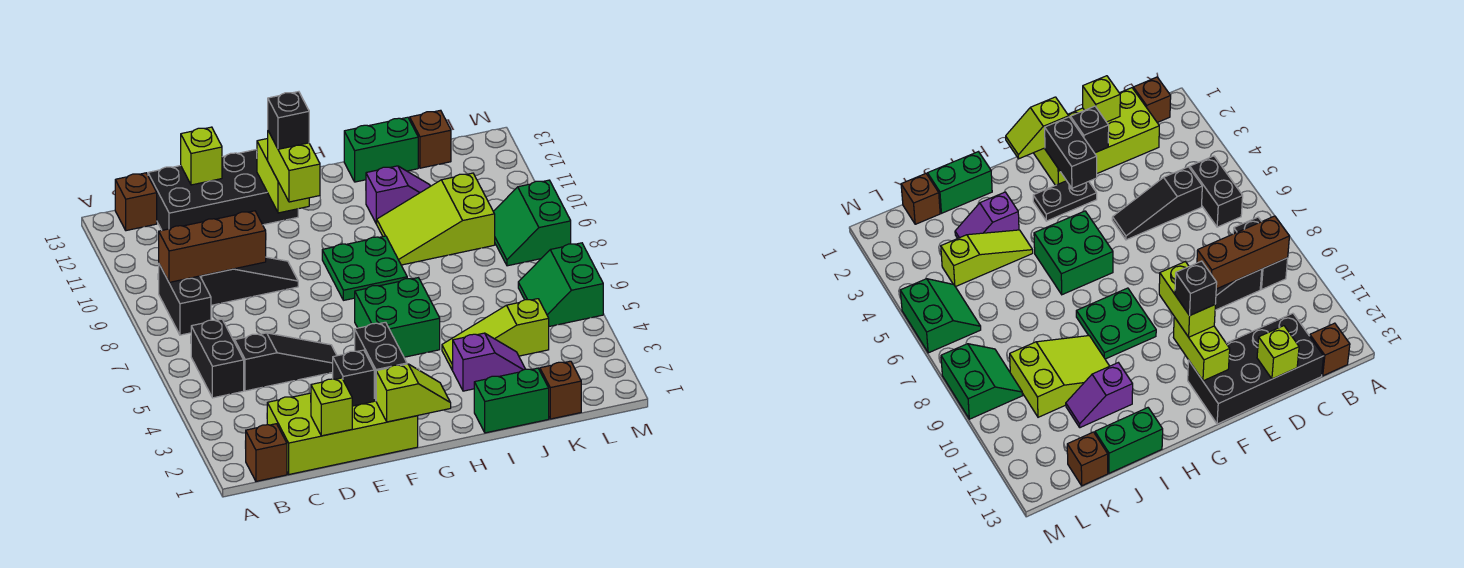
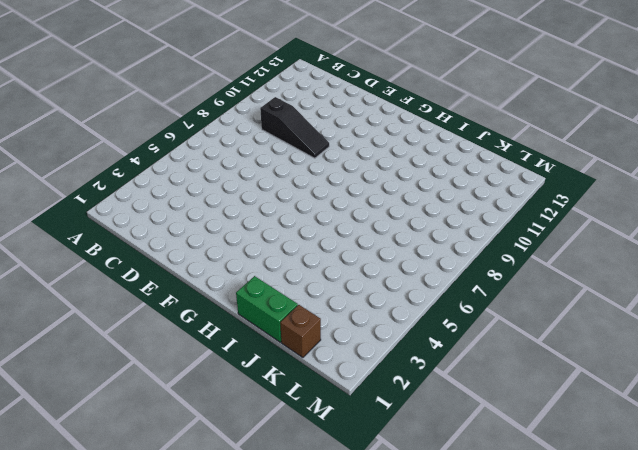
none -> brown brick B1 level 1
none -> black brick B5:B6 level 1
none -> black brick B8:B9 level 1
none -> brown brick B13 level 1

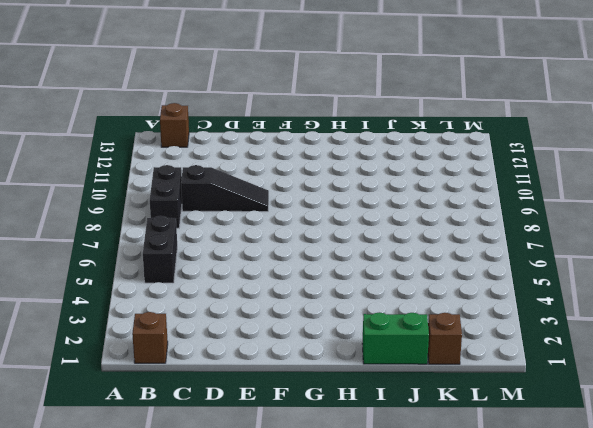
none -> lime brick C1:F2 level 1
none -> black slope C5:E5 level 1 top C
none -> black brick C12:F13 level 1
none -> black plate F3:G3 level 1

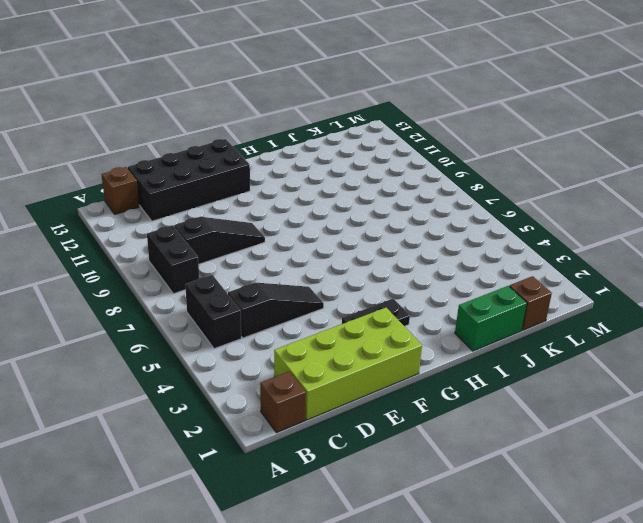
none -> green brick G5:H6 level 1
none -> green plate G8:H9 level 1
none -> purple slope I3:J3 level 1 top I
none -> lime slope I4:K4 level 1 top K

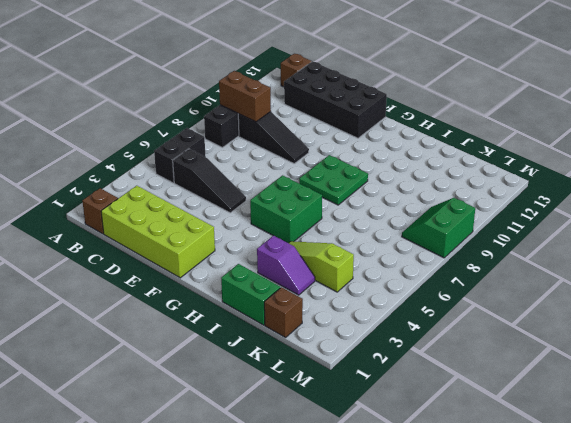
brown brick B9:C9 level 2 -> brown brick B9:D9 level 2
none -> black plate F3:G3 level 1
none -> lime slope I9:K10 level 1 top K
none -> purple slope I11:J11 level 1 top I
none -> green brick I13:J13 level 1

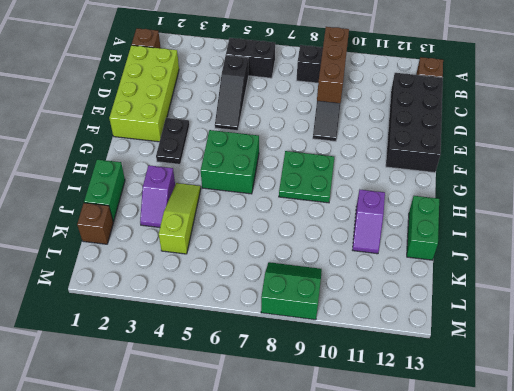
none -> lime slope I9:K10 level 1 top K
none -> brown brick K13 level 1
none -> green slope L5:M6 level 1 top M
none -> lime brick D1 level 2

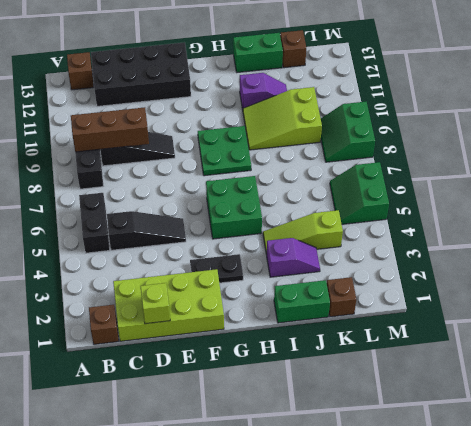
none -> lime brick D13 level 2
none -> black brick E2 level 2
none -> lime slope F1:G1 level 2 top F
none -> black brick F2:F3 level 2

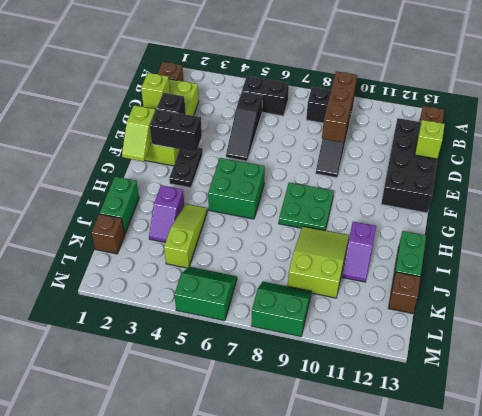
none -> lime brick F11:F12 level 2
none -> lime brick F10:F11 level 3
none -> black brick F11 level 4

